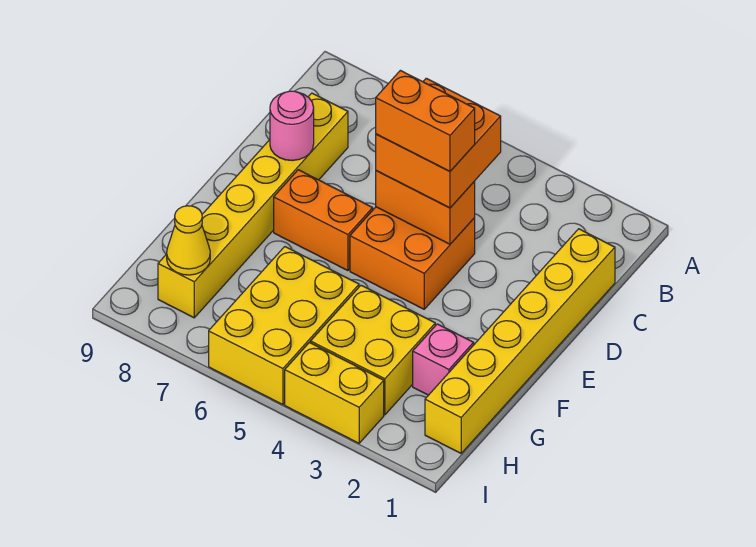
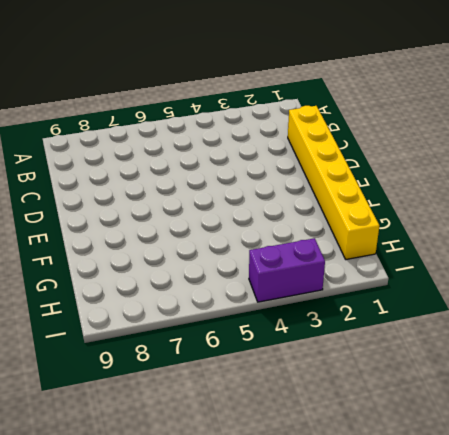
purple brick I3:I4 level 1 -> yellow brick I3:I4 level 1
none -> yellow brick C8:H8 level 1
none -> orange brick D4:E5 level 1
none -> orange brick E6:E7 level 1

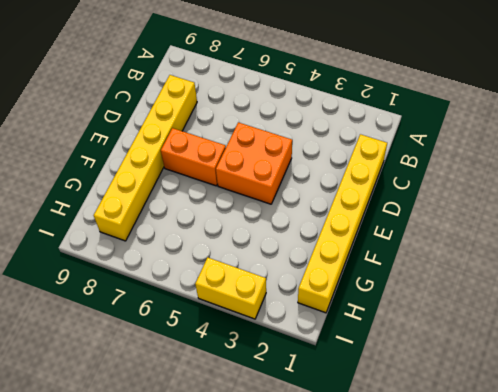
none -> pink brick G2 level 1
none -> yellow brick G3:H4 level 1
none -> yellow brick G5:I6 level 1

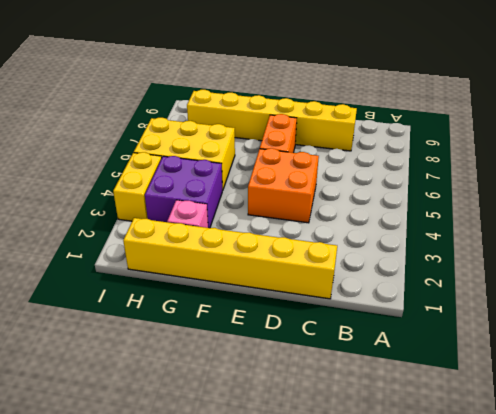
purple brick G3:H4 level 1 -> yellow brick G3:H4 level 1
none -> orange brick D4:D5 level 2
none -> pink round brick D8 level 2
none -> yellow cone H8 level 2

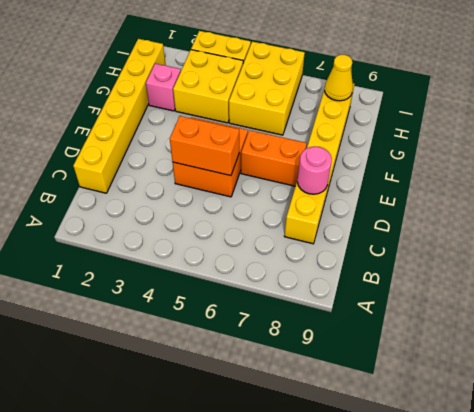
none -> orange brick C4:D5 level 3
none -> orange brick D4:D5 level 4

